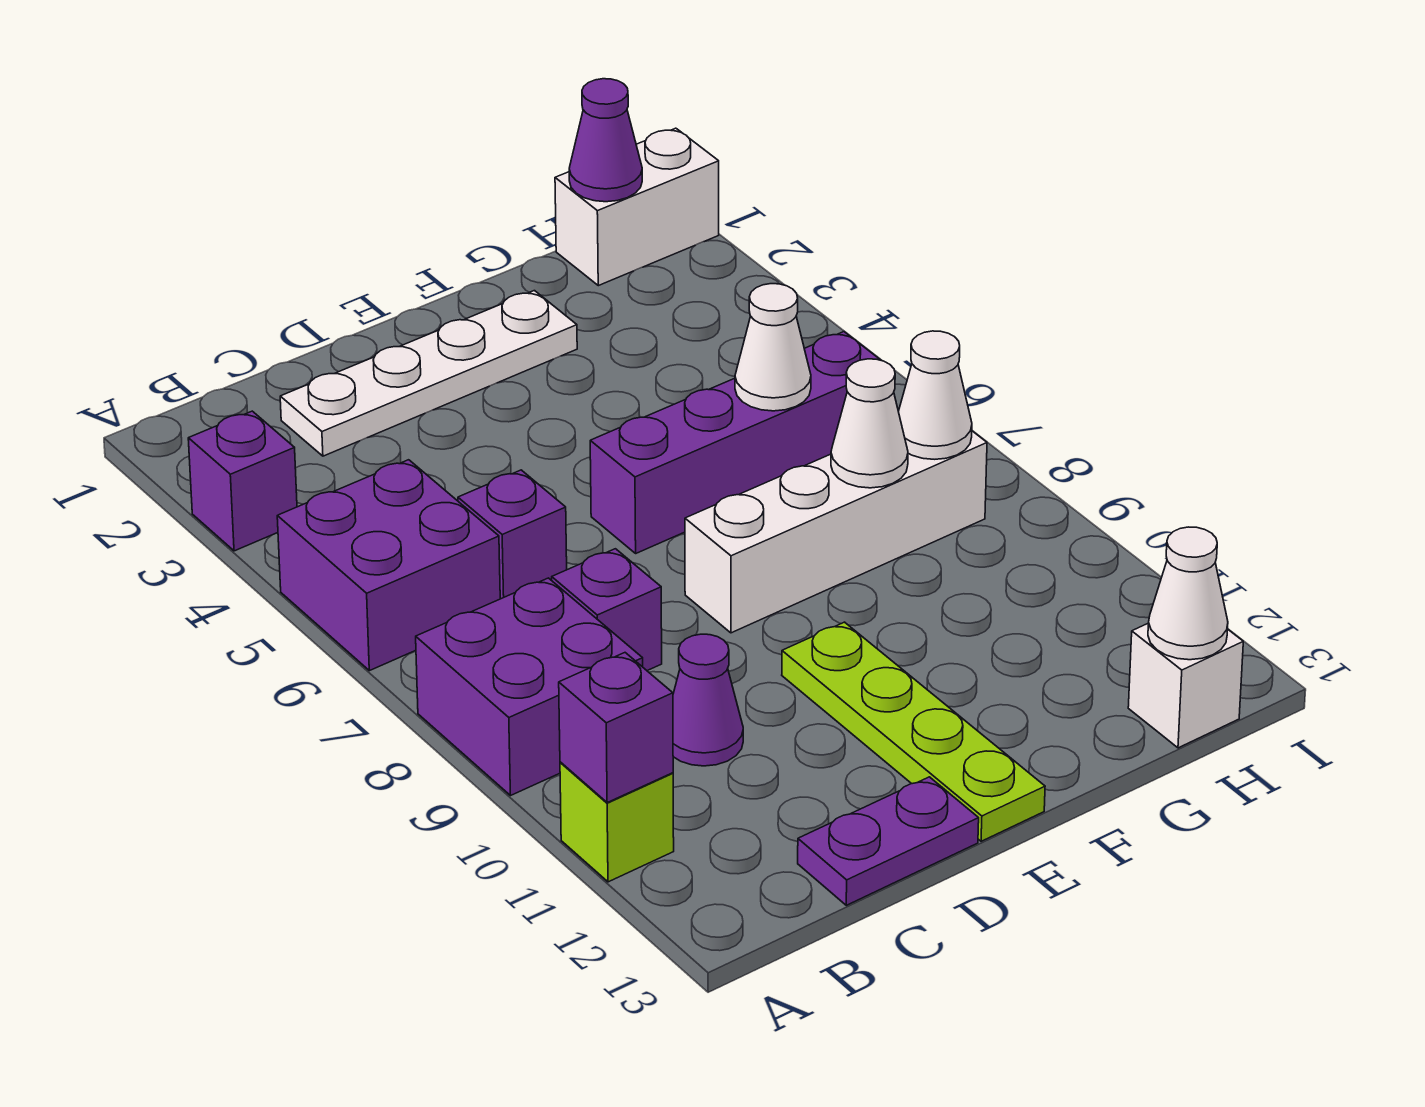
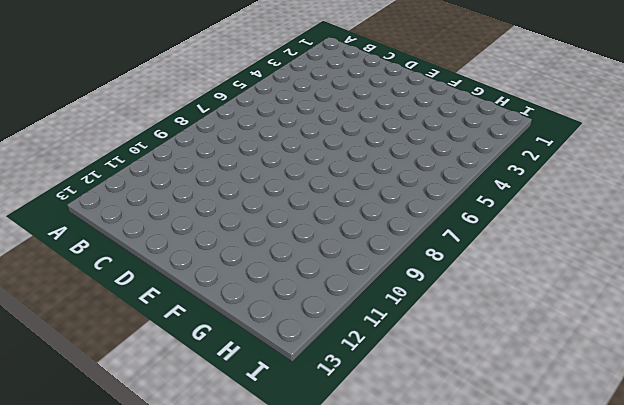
none -> purple brick A3 level 1
none -> purple brick A5:B6 level 1
none -> purple brick A8:B9 level 1

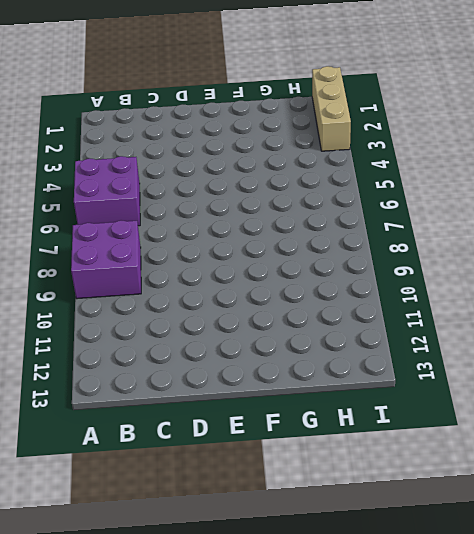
tan brick I1:I3 level 1 -> white brick H1:I1 level 1
none -> purple brick A3 level 1
none -> lime brick A11 level 1
none -> white plate C2:F2 level 1

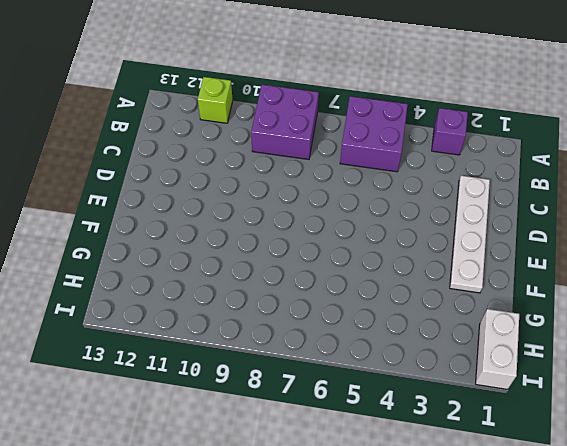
none -> purple brick C6 level 1
none -> purple brick C8 level 1
none -> purple cone C10 level 1

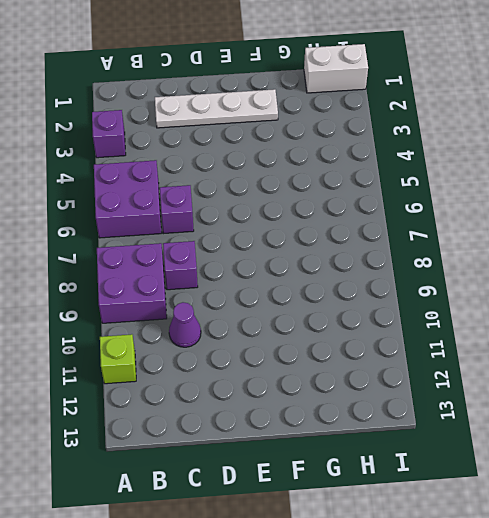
none -> purple plate C13:D13 level 1
none -> purple brick E6:H6 level 1
none -> white brick E8:H8 level 1

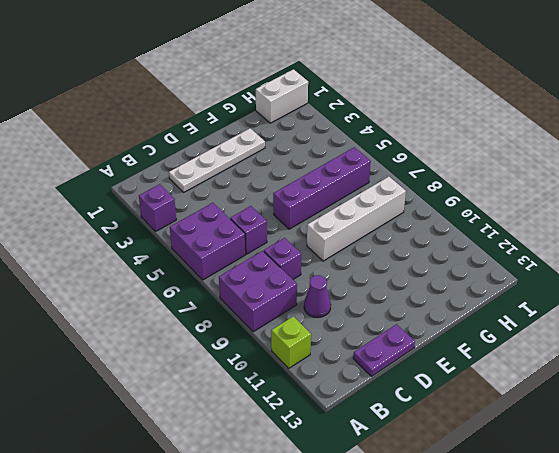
none -> lime plate E10:E13 level 1
none -> white brick H13 level 1
none -> purple brick A11 level 2

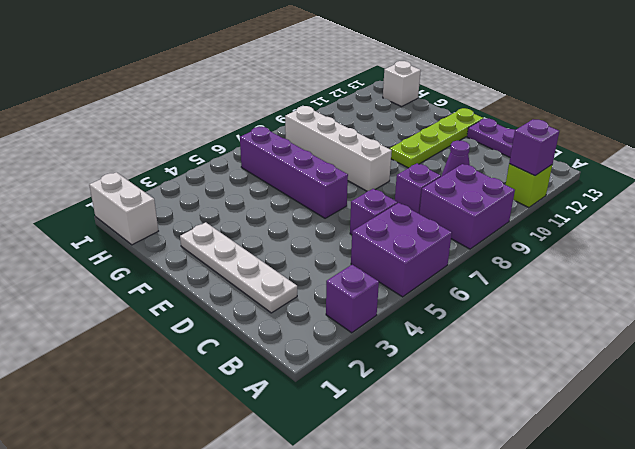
none -> white cone G6 level 2
none -> white cone G8 level 2
none -> purple cone H1 level 2

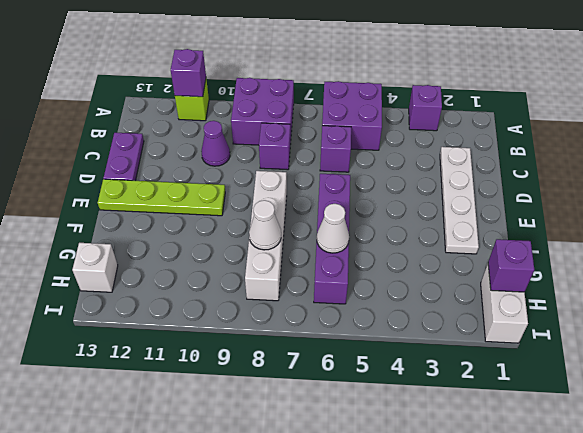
purple brick H1 level 2 -> purple cone H1 level 2
none -> white cone H8 level 2
none -> white cone H13 level 2

